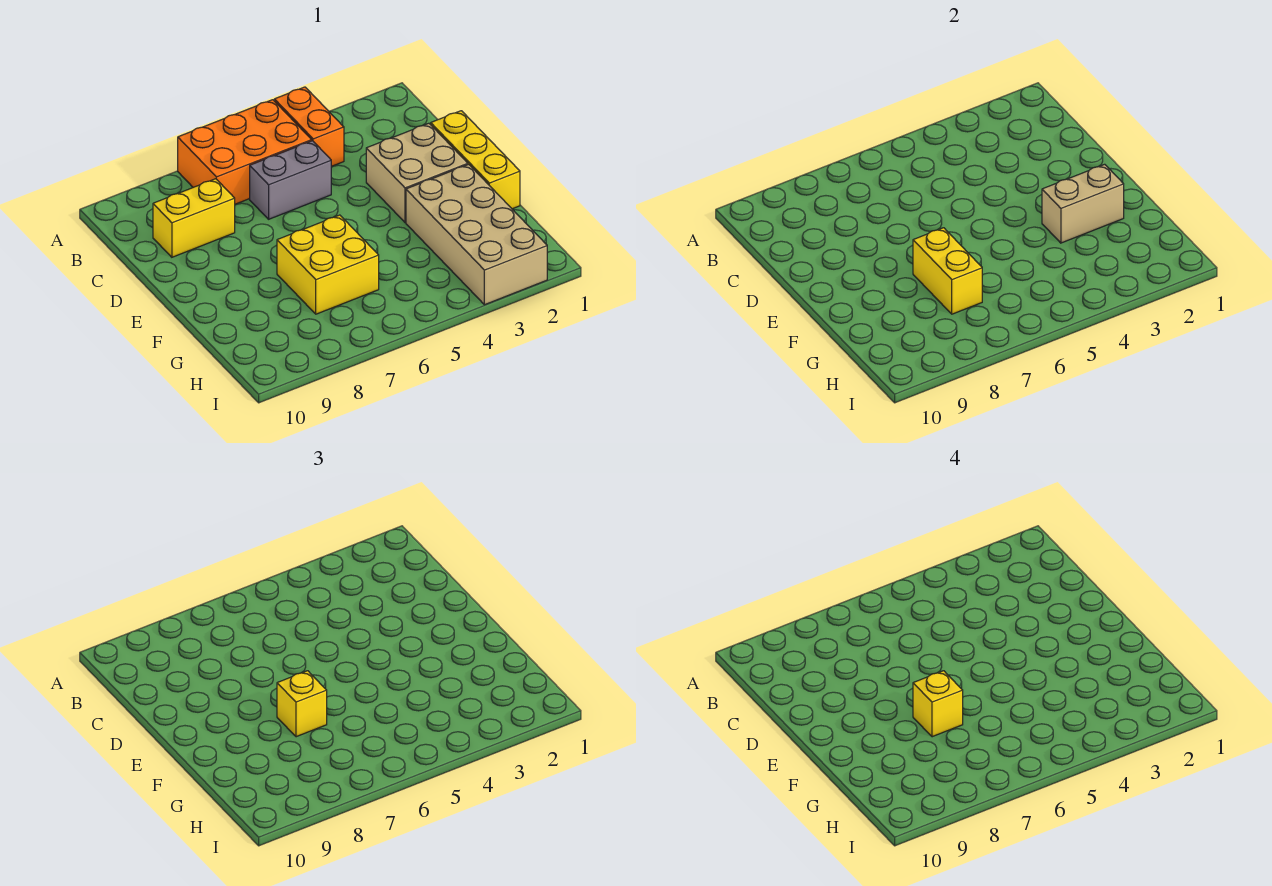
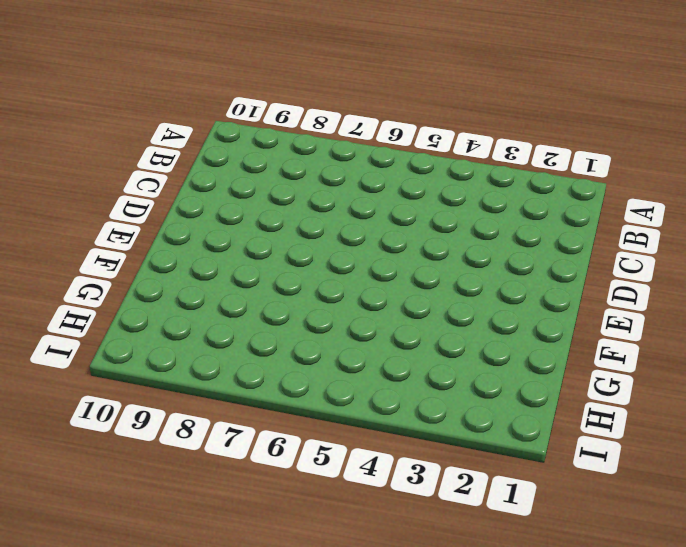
none -> orange brick A4:B4 level 1
none -> orange brick A5:B7 level 1
none -> grey brick C5:C6 level 1

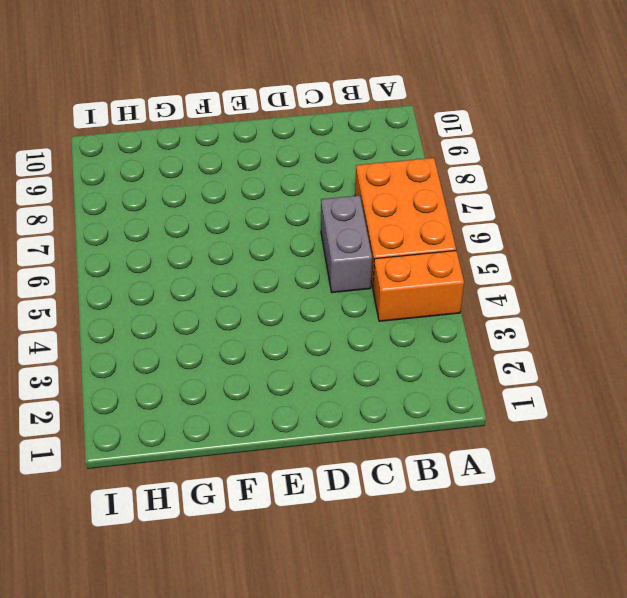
none -> yellow brick C8:C9 level 1
none -> yellow brick D1:F1 level 1
none -> tan brick D2:E3 level 1

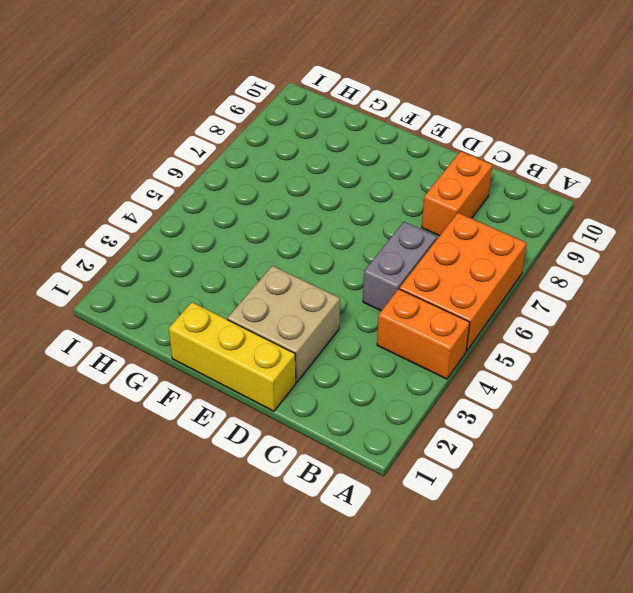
orange brick C8:C9 level 1 -> yellow brick C8:C9 level 1
none -> tan brick F2:I3 level 1
none -> yellow brick F6:G7 level 1
none -> tan brick F2:F3 level 2

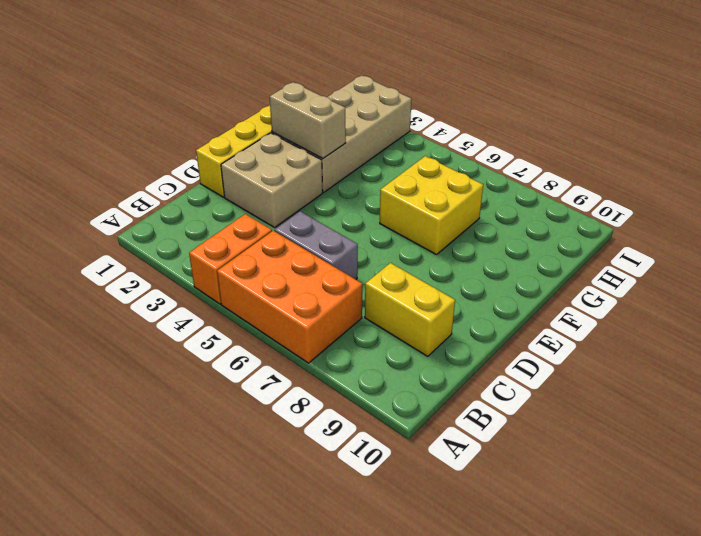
none -> yellow brick F7:G7 level 2
none -> yellow brick F7 level 3
none -> yellow brick F7 level 4

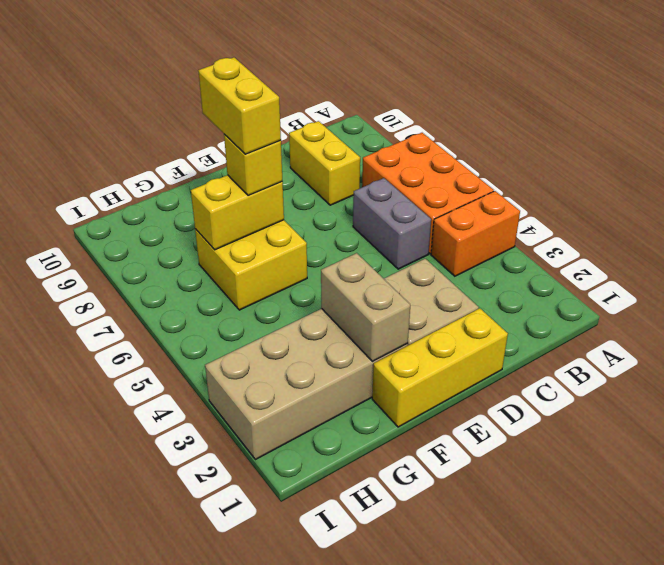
yellow brick F7:F8 level 4 -> yellow brick F7 level 4

